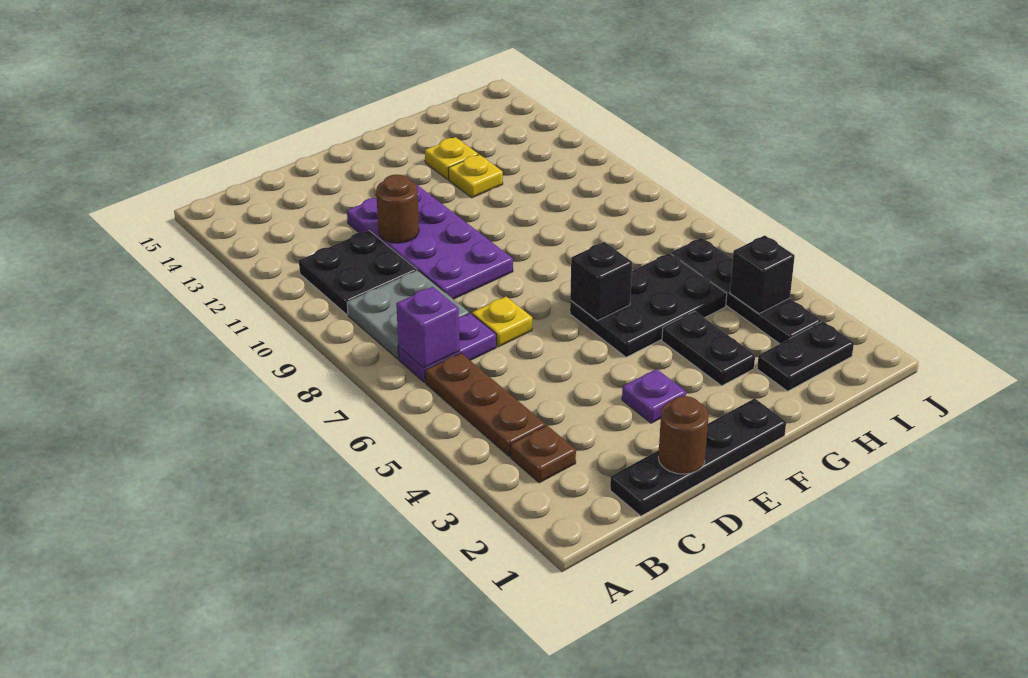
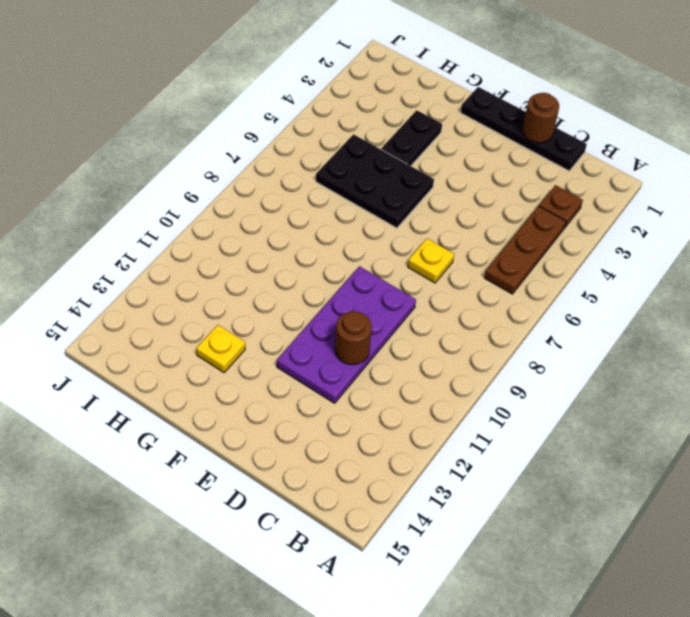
none -> purple plate B7:C7 level 1
none -> grey plate B8:C9 level 1
none -> black plate B10:C11 level 1

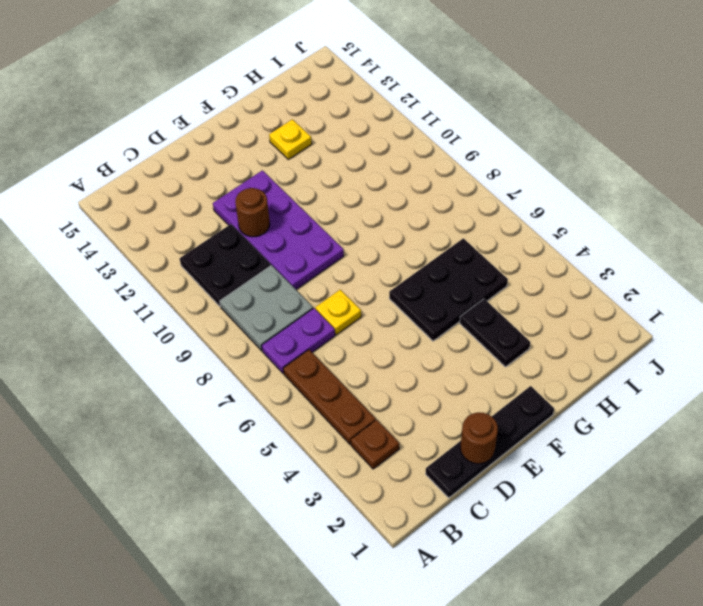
none -> purple plate E3 level 1
none -> yellow plate G12 level 1
none -> black plate H2:I2 level 1

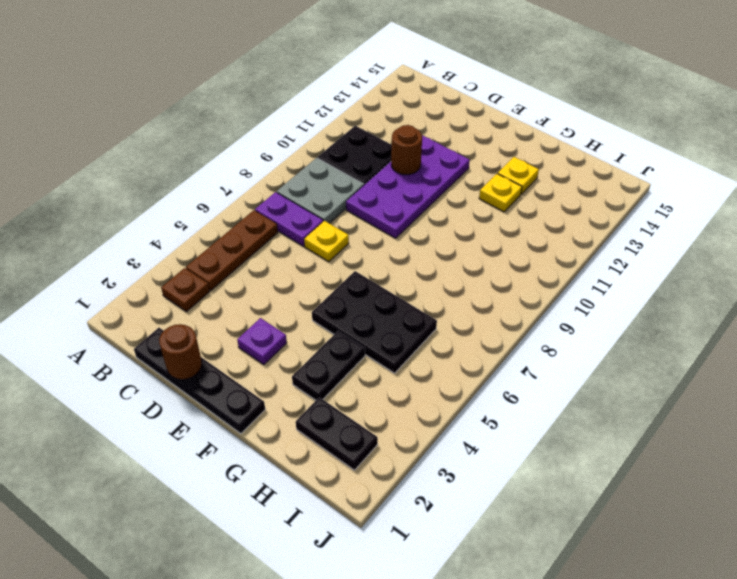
none -> black plate I3:I6 level 1
none -> purple brick B7 level 2
none -> black brick F6 level 2

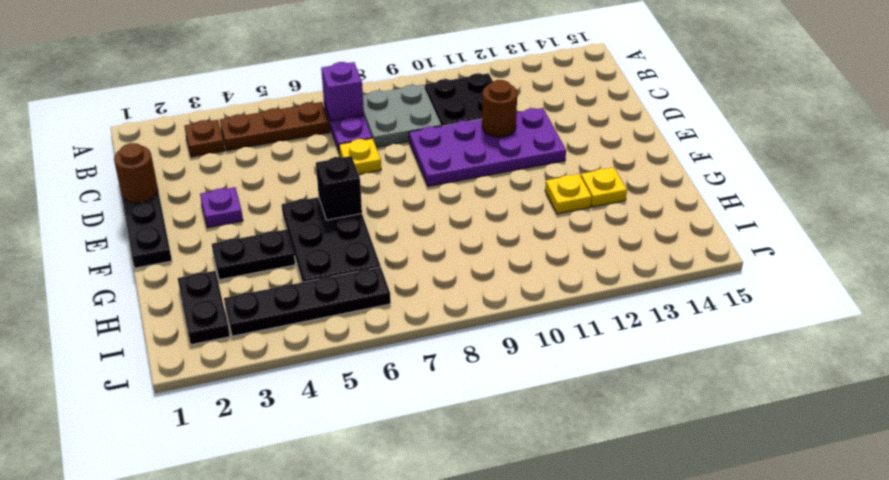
none -> black brick I4 level 2

